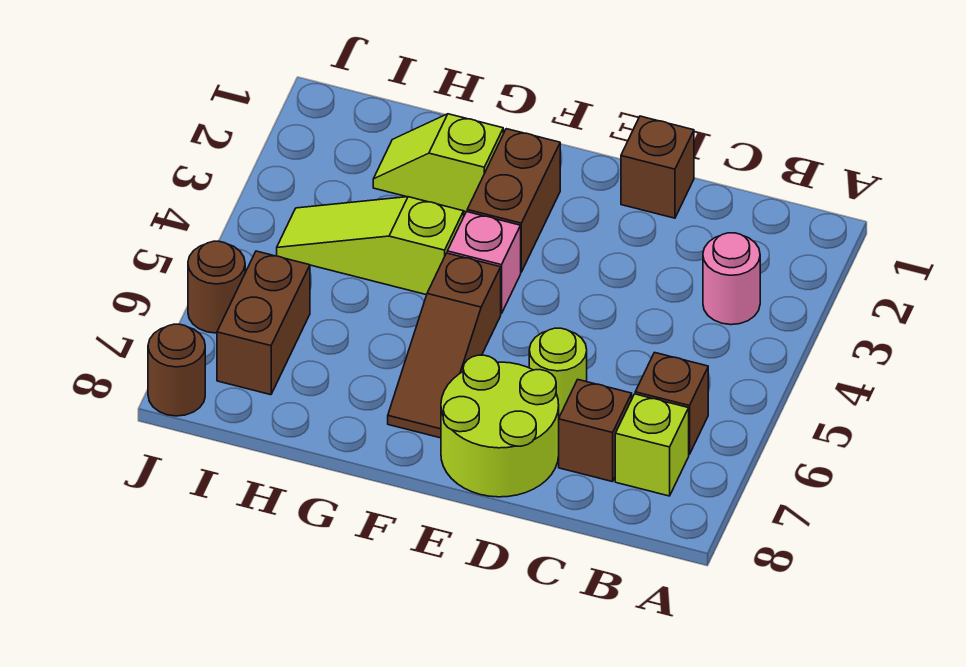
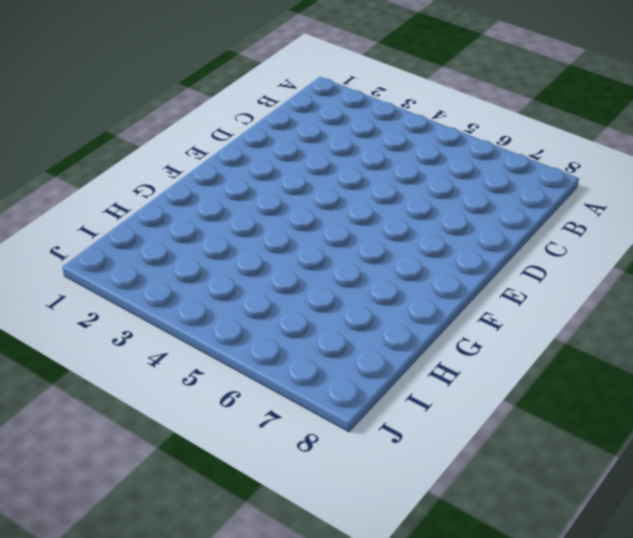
none -> pink round brick B3 level 1
none -> brown brick B6 level 1
none -> lime brick B7 level 1

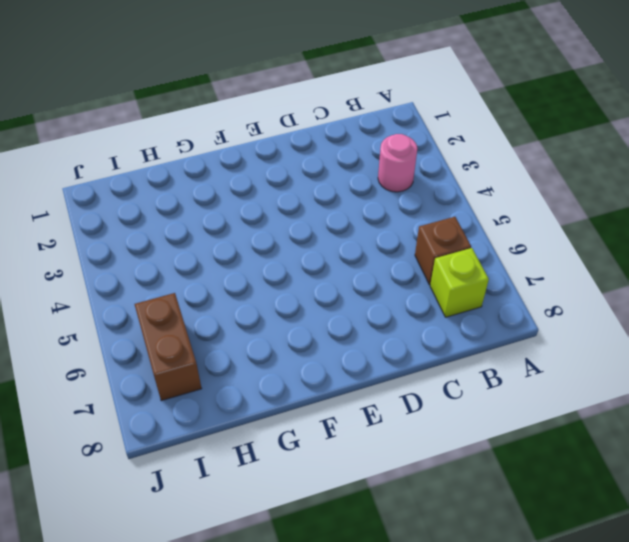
none -> brown brick C7 level 1
none -> brown brick D1 level 1
none -> lime round brick D6 level 1

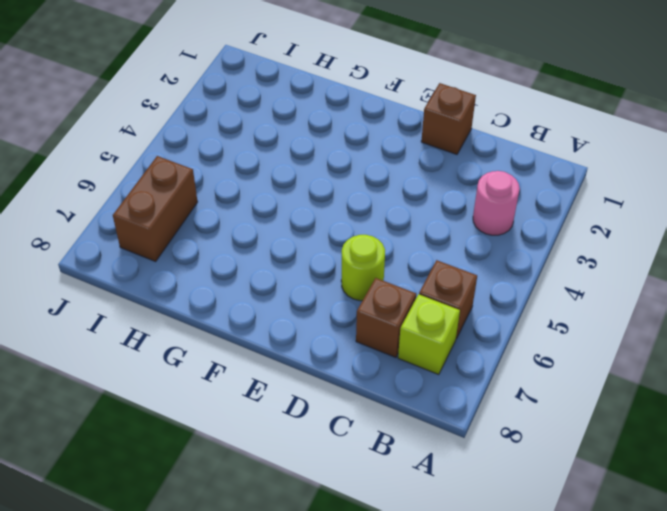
none -> lime round brick D7:E8 level 1
none -> brown brick F2:F3 level 1
none -> pink brick F4 level 1

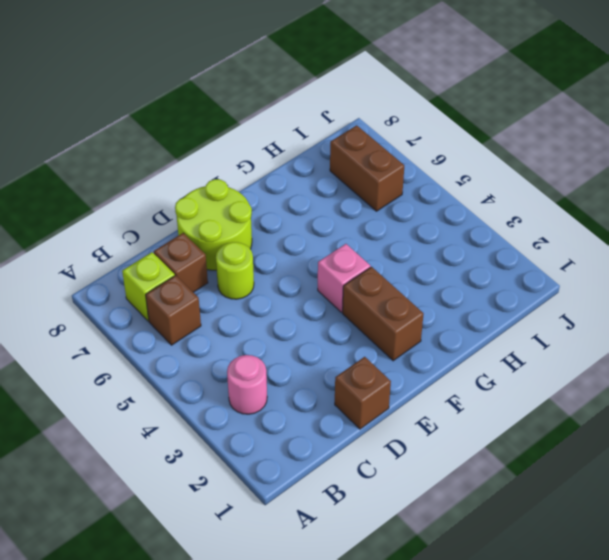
none -> brown slope F5:F7 level 1 top 5
none -> lime slope G2:H2 level 1 top G
none -> lime slope G4:I4 level 1 top G

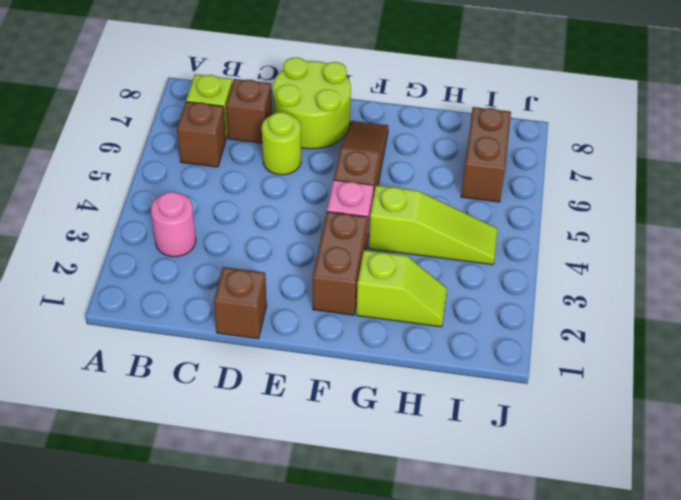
none -> brown round brick J6 level 1
none -> brown round brick J8 level 1

